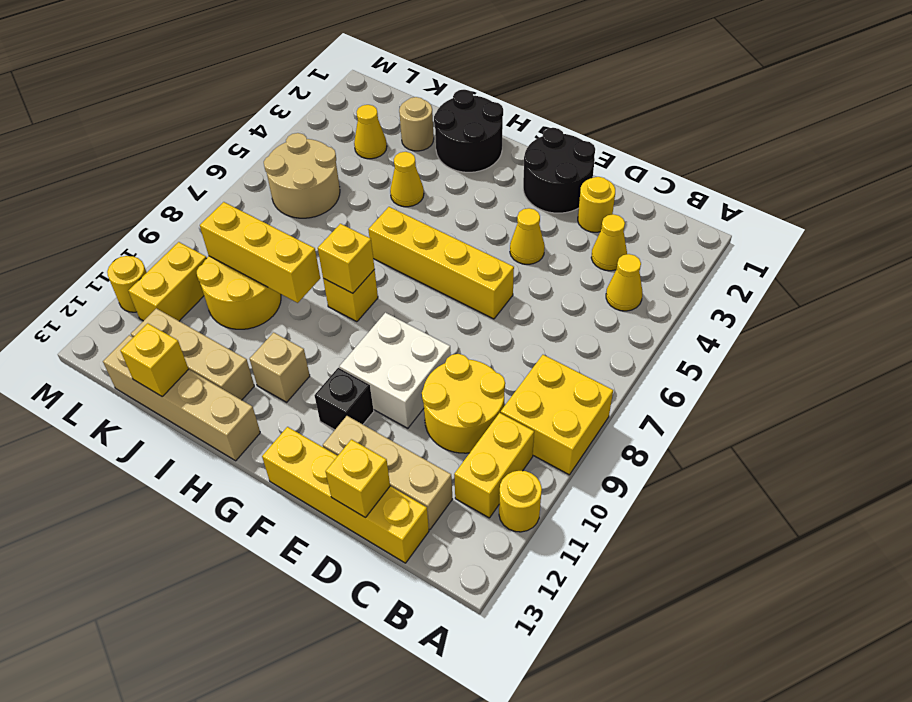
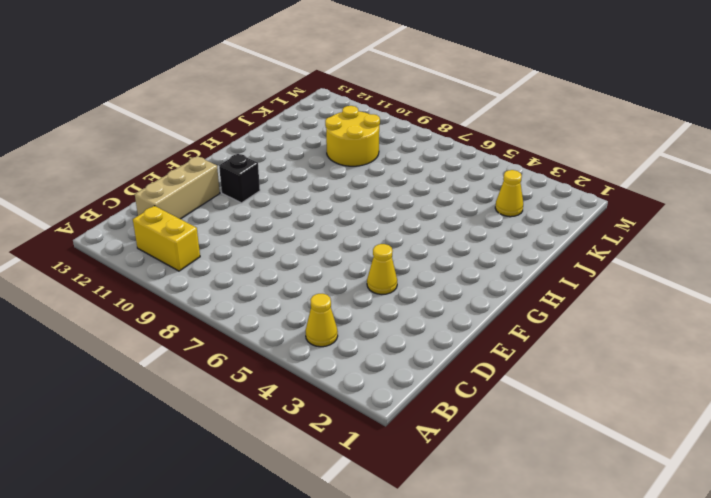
none -> yellow brick A8:B9 level 1
none -> yellow round brick A11 level 1
none -> yellow cone C3 level 1
none -> yellow round brick C9:D10 level 1

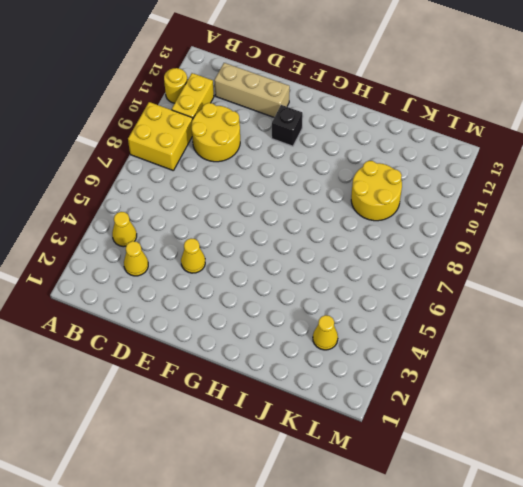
none -> yellow brick C13:F13 level 1
none -> yellow round brick D2 level 1
none -> black round brick E1:F2 level 1
none -> yellow brick E6:H6 level 1

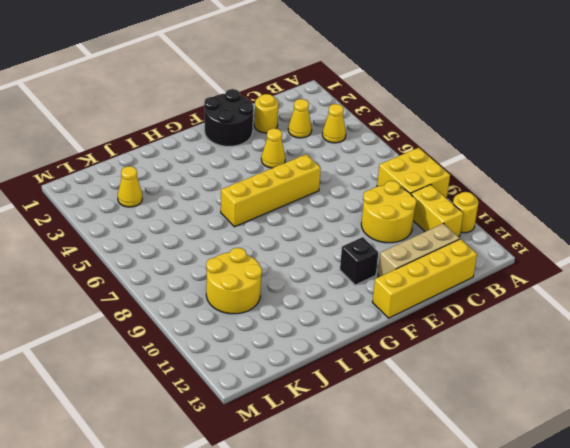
none -> white brick E9:F10 level 1
none -> black round brick H1:I2 level 1
none -> yellow brick H8 level 1
none -> tan brick H11 level 1

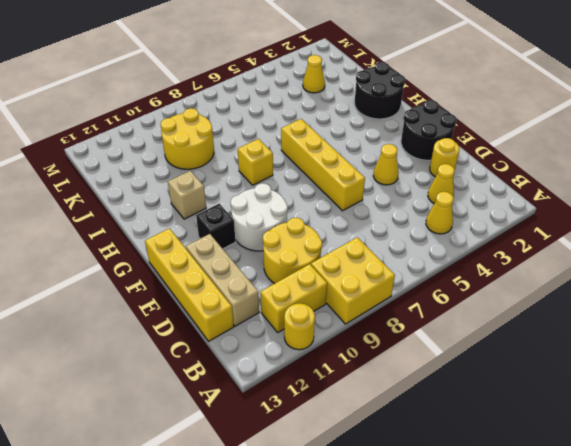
white round brick E9:F10 level 1 -> white brick E9:F10 level 1
none -> tan brick H13:K13 level 1
none -> yellow cone I4 level 1
none -> tan brick I12:K12 level 1
none -> tan round brick J2 level 1

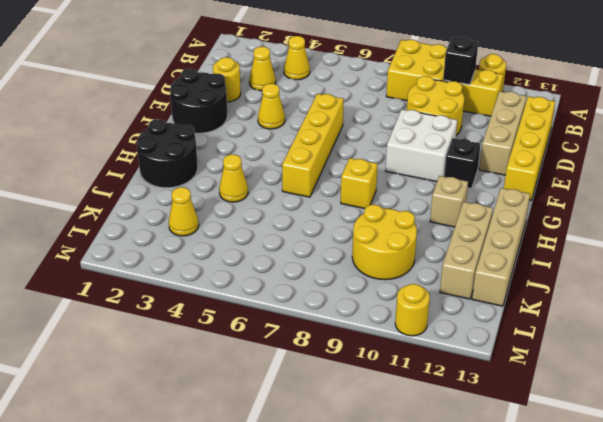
black brick B10 level 2 -> none
none -> tan round brick J2 level 1
none -> tan round brick K5:L6 level 1
none -> yellow brick L10:L11 level 1
none -> yellow brick D13 level 2

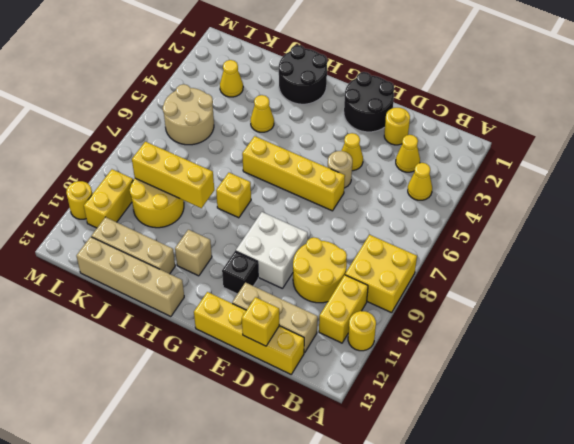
tan round brick E5 level 1 -> tan round brick J2 level 1
none -> yellow brick H8 level 2
none -> yellow brick J13 level 2

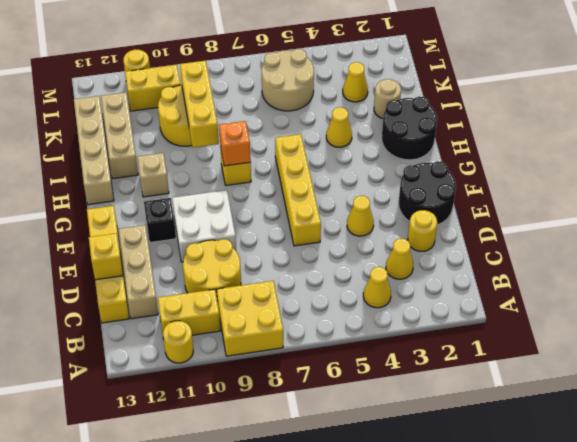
orange brick H8 level 2 -> yellow brick H8 level 2
none -> yellow brick J13 level 2

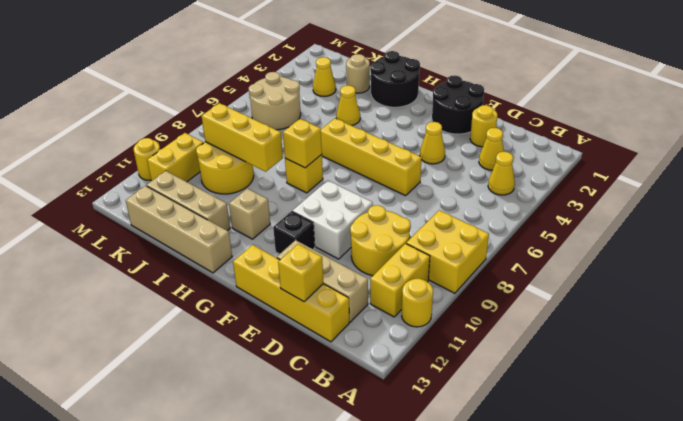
none -> yellow brick J13 level 2

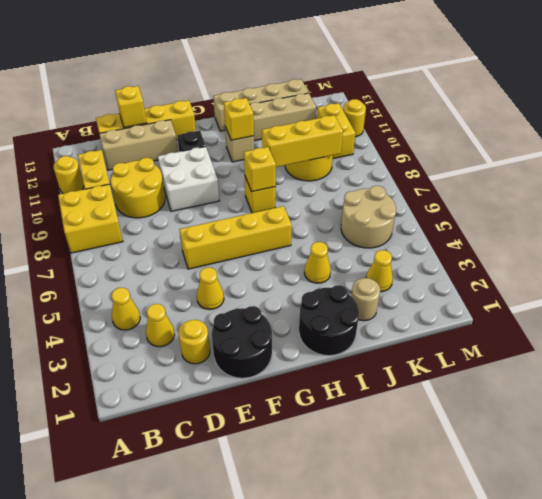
yellow brick H11 level 2 -> yellow brick J13 level 2

